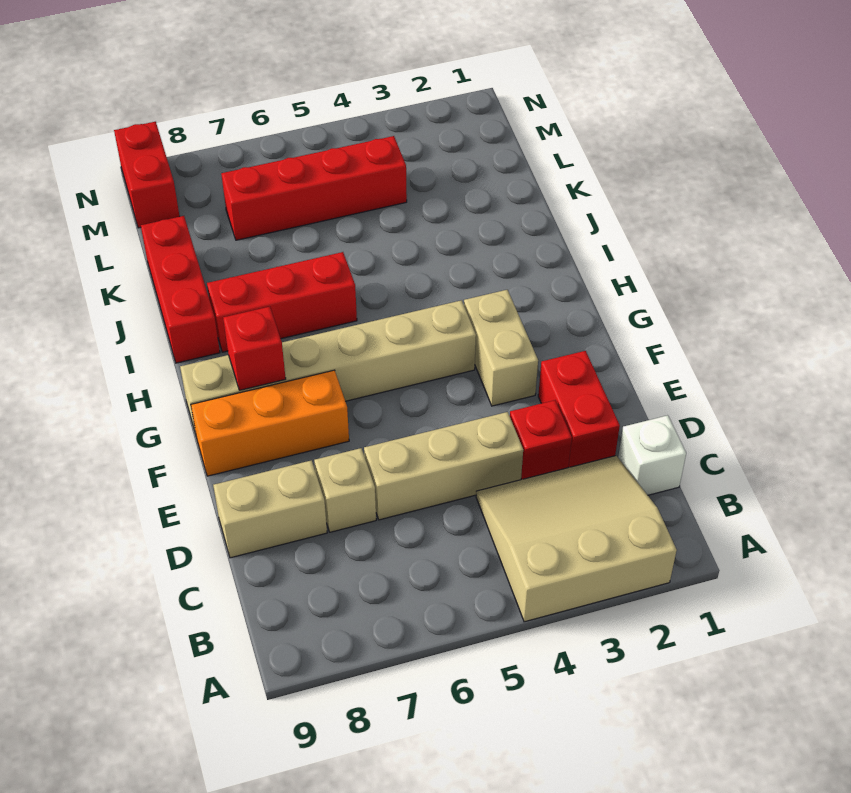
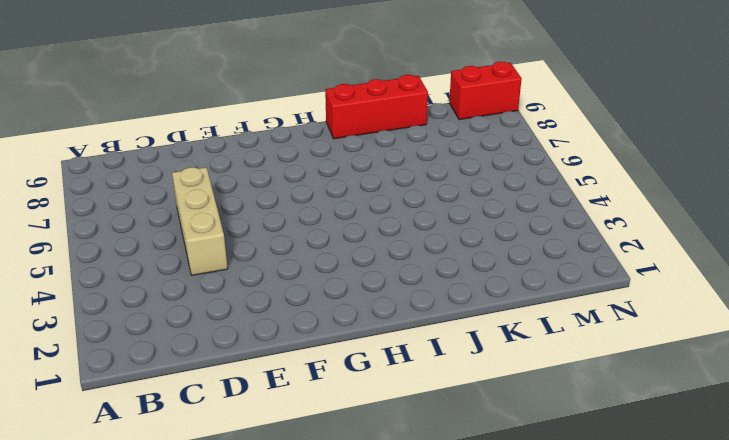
none -> tan slope A2:C4 level 1 top A
none -> white brick C1 level 1
none -> red brick D2:E2 level 1

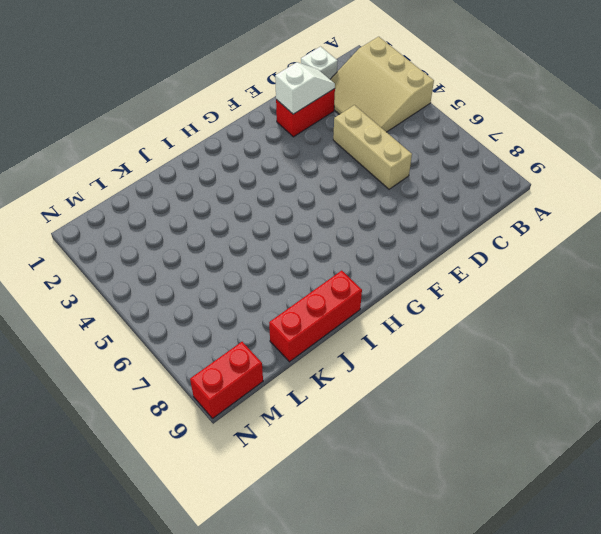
white slope D2:E2 level 2 top E -> none
none -> red brick D3 level 1
none -> tan brick D7 level 1
none -> tan brick D8:D9 level 1

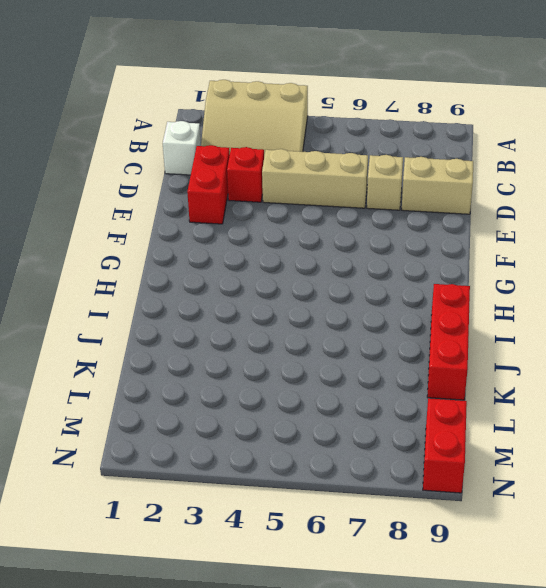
none -> tan brick F3:G3 level 1
none -> orange brick F7:F9 level 1
none -> tan brick G4:G9 level 1

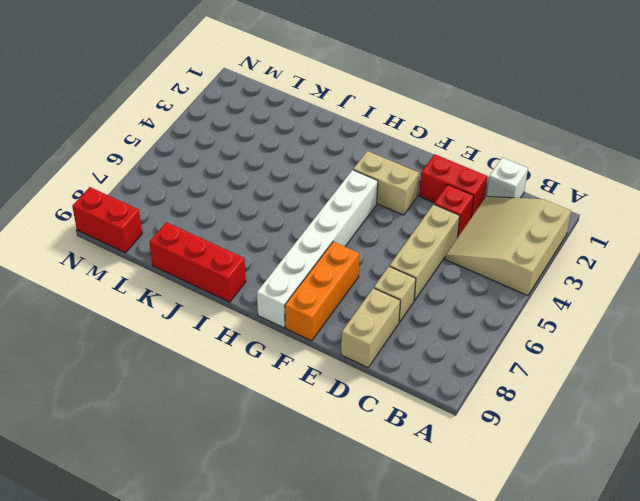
white brick G4:G9 level 1 -> tan brick G4:G9 level 1
none -> red brick I6:I8 level 1
none -> red brick L4:L7 level 1
none -> red brick G8 level 2

